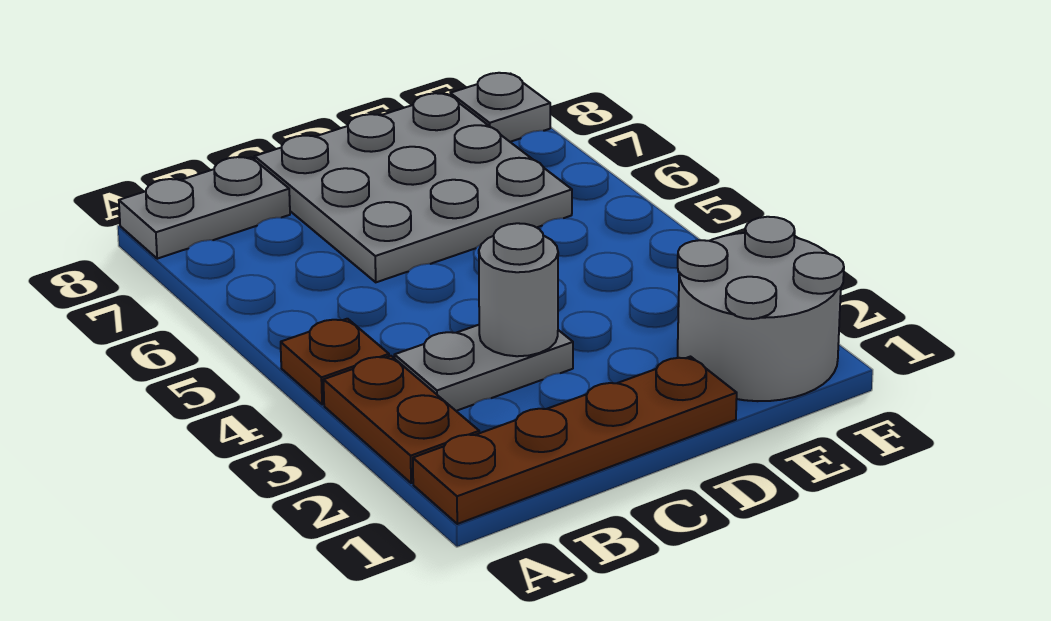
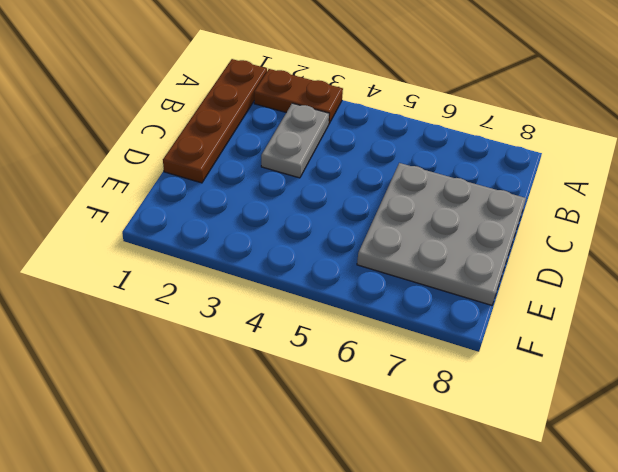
none -> brown plate A4 level 1
none -> grey plate A8:B8 level 1

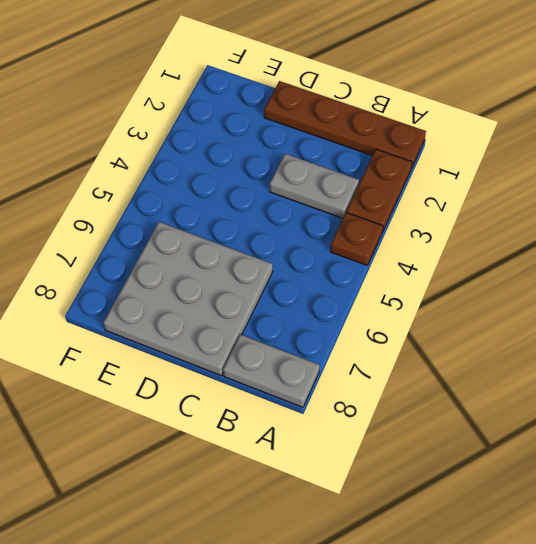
none -> grey round brick E1:F2 level 1
none -> grey plate F8 level 1

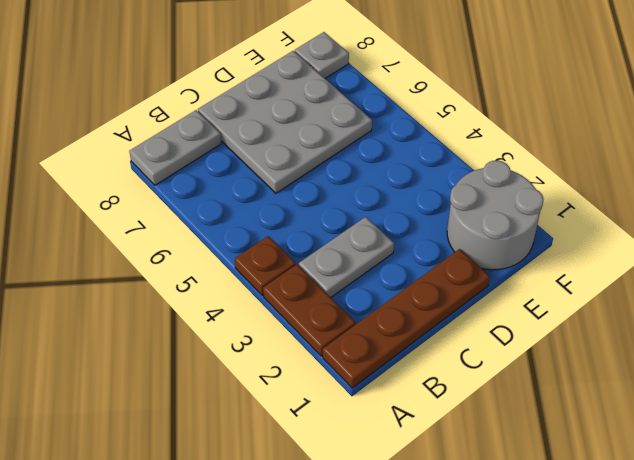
none -> grey round brick C3 level 2

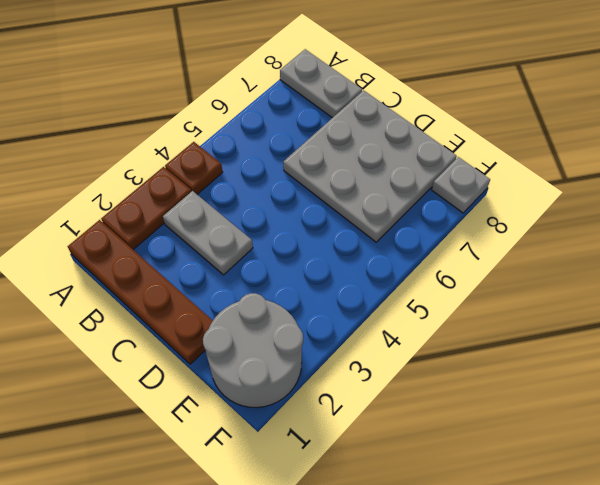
none -> grey round brick C3 level 2

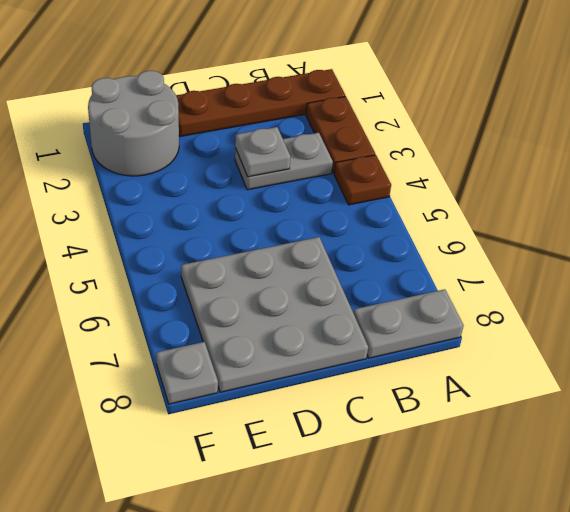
grey plate C3 level 2 -> grey round brick C3 level 2

